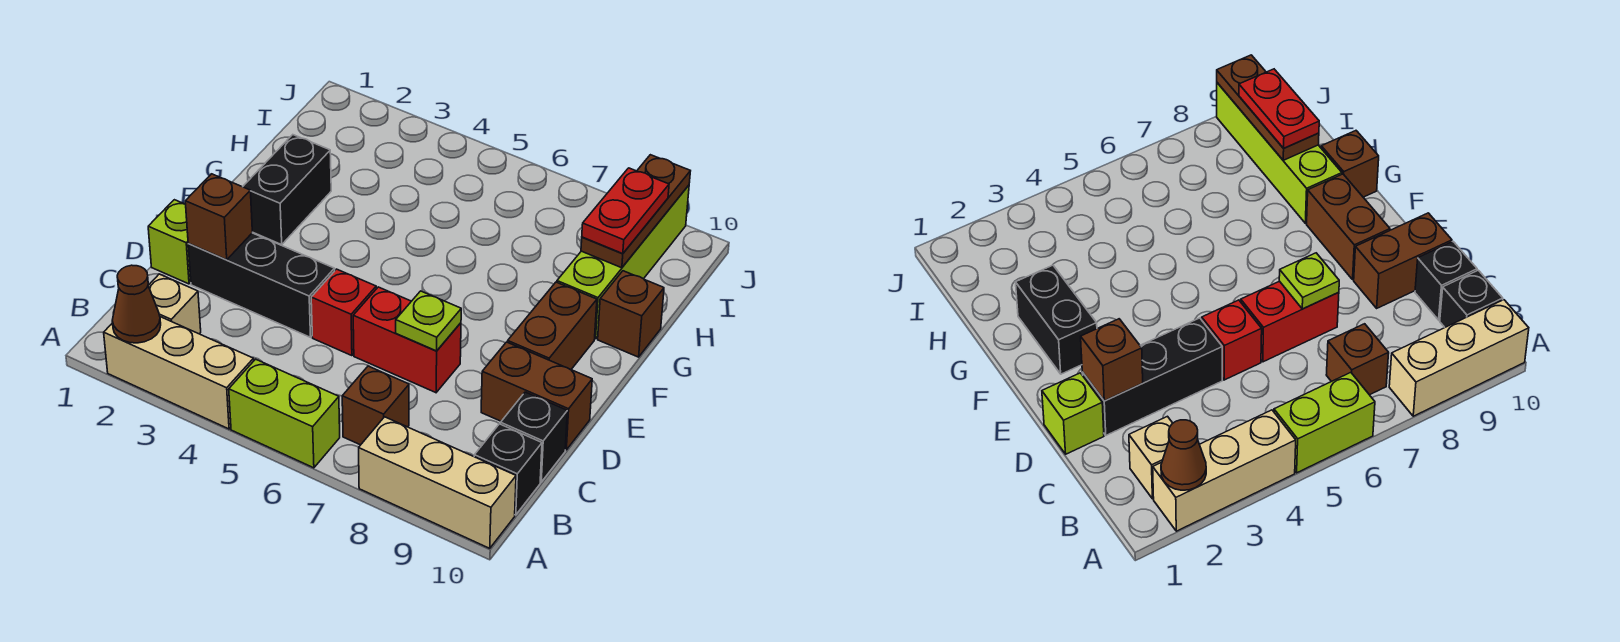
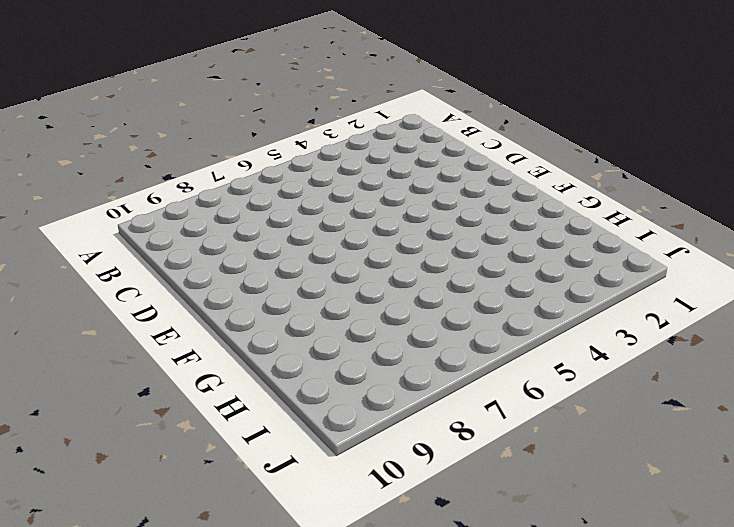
none -> tan brick A2:A4 level 1
none -> lime brick A5:A6 level 1
none -> tan brick A8:A10 level 1

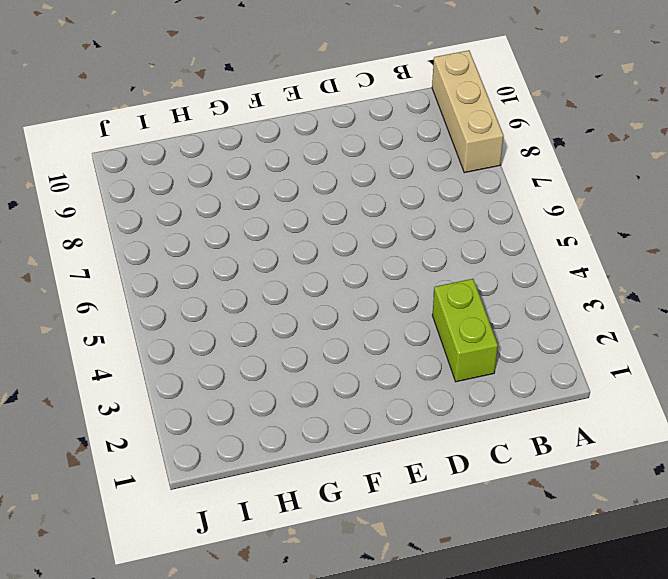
lime brick C2:C3 level 1 -> lime brick A5:A6 level 1
none -> tan brick A2:A4 level 1
none -> tan brick B2 level 1
none -> brown brick B7 level 1

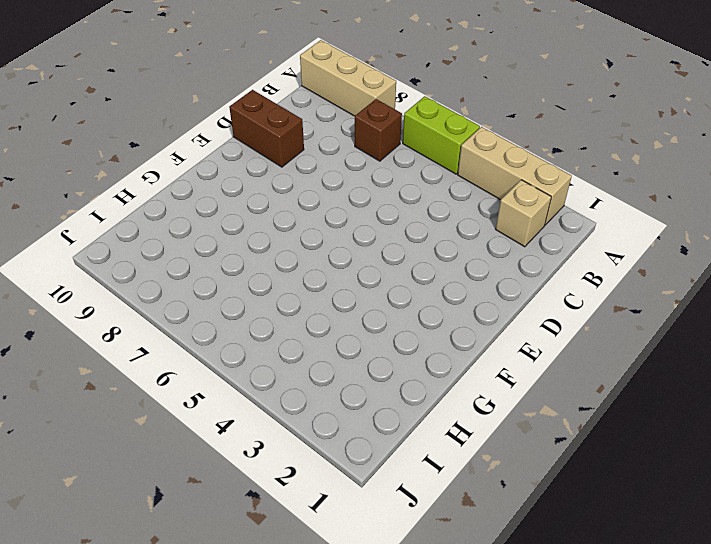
none -> black brick B10 level 1
none -> black brick C10 level 1
none -> lime brick D1 level 1

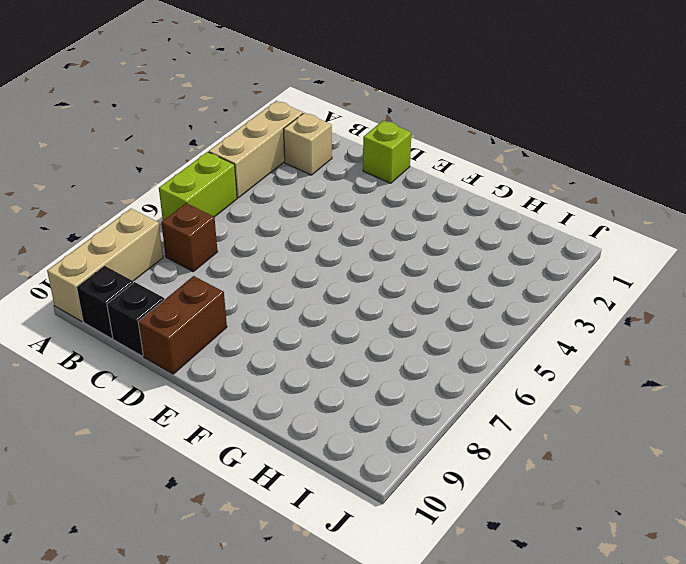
none -> black brick D2:D4 level 1
none -> red brick D5 level 1
none -> red brick D6:D7 level 1

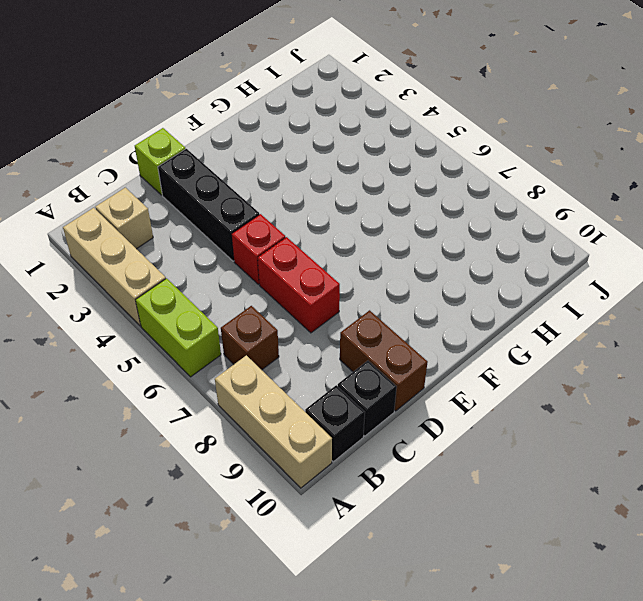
none -> brown brick E9:F9 level 1
none -> black brick F2:G2 level 1
none -> lime brick G9:J9 level 1

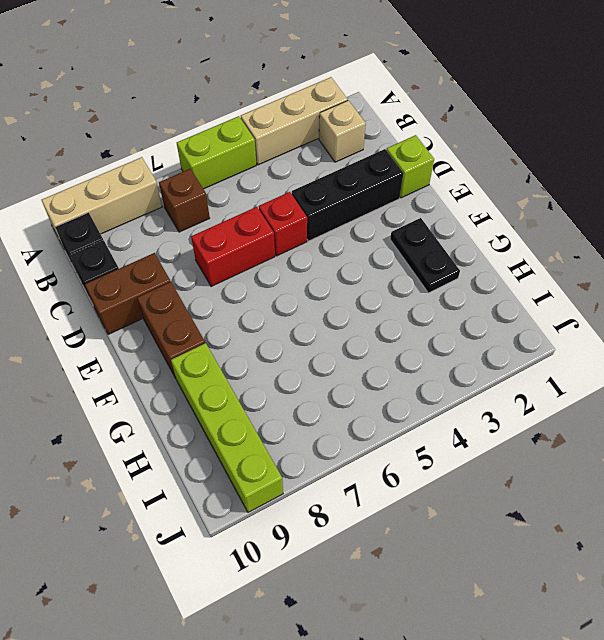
black plate F2:G2 level 1 -> black brick F2:G2 level 1
none -> brown brick G10 level 1
none -> brown cone A2 level 2
none -> brown brick D2 level 2

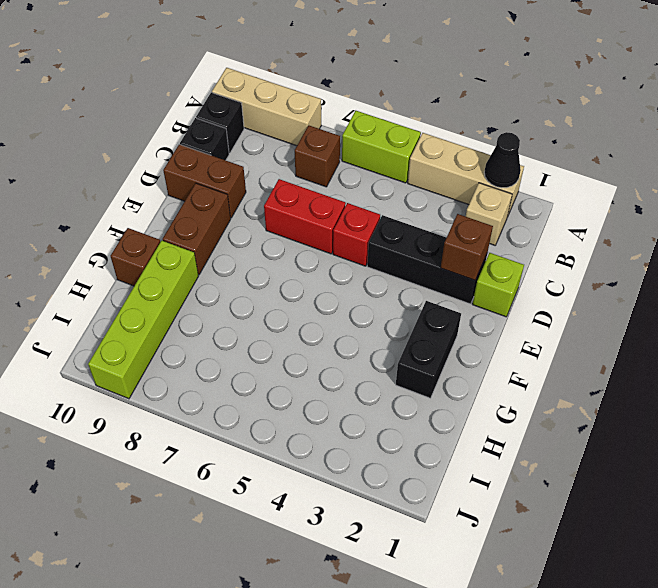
black cone A2 level 2 -> brown cone A2 level 2
none -> lime plate D7 level 2
none -> brown plate H9:J9 level 2
none -> red plate H9:I9 level 3

